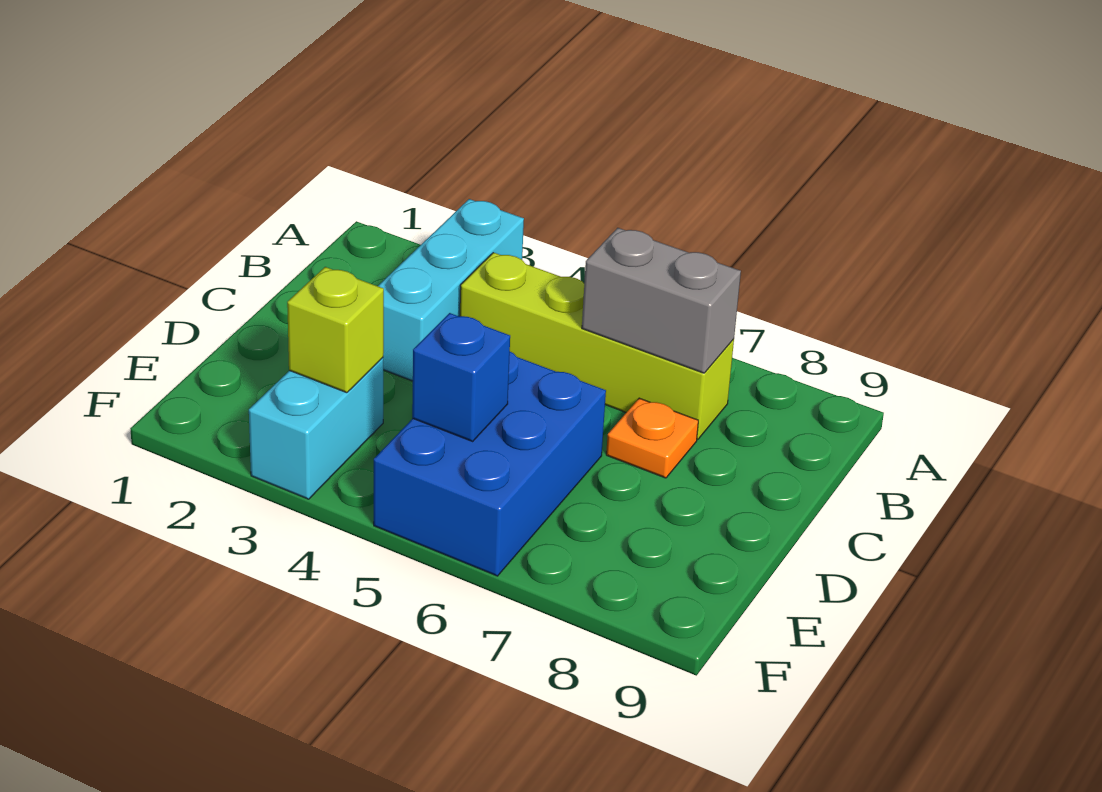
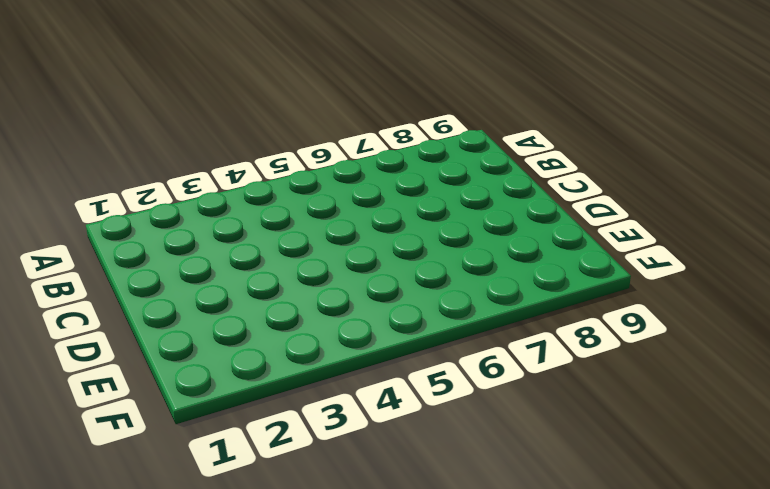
none -> cyan brick A3:C3 level 1
none -> lime brick B4:B7 level 1

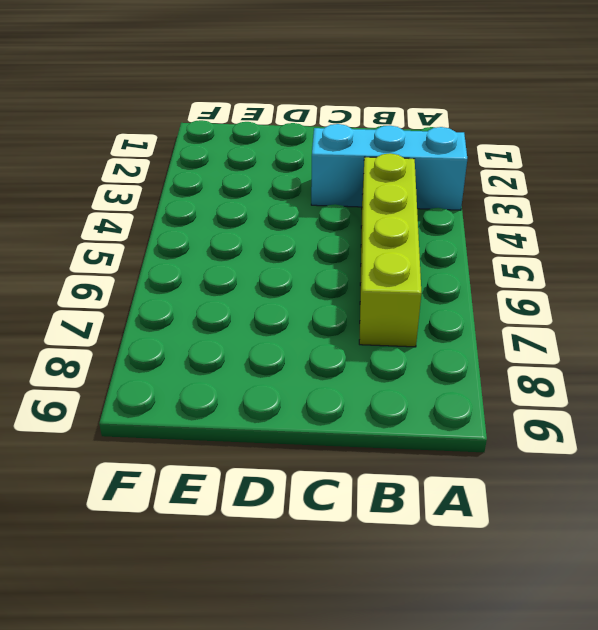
none -> orange plate C7 level 1
none -> blue brick D5:F6 level 1

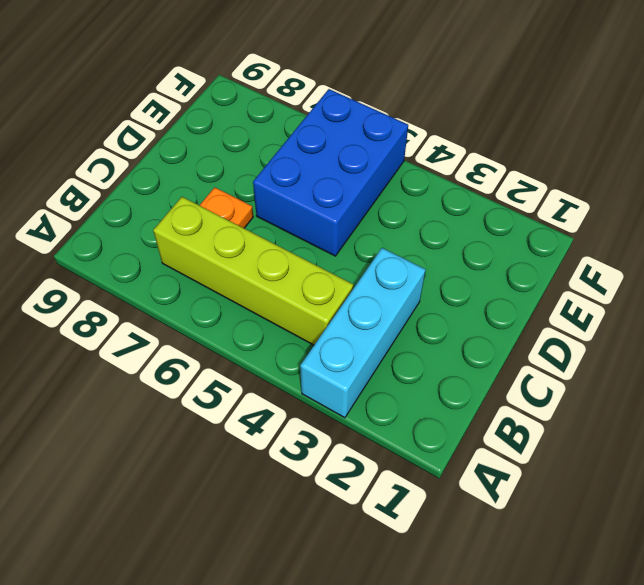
none -> cyan brick E3:F3 level 1
none -> grey brick B6:B7 level 2

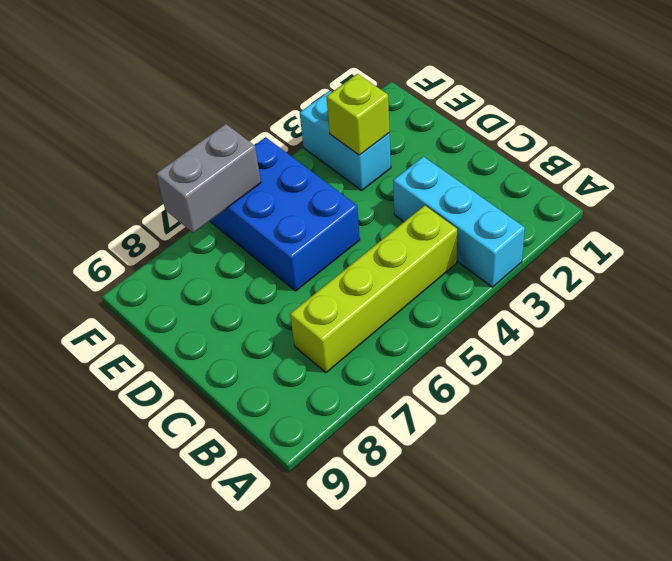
grey brick F6:F7 level 2 -> grey brick B6:B7 level 2
none -> orange plate C7 level 1
none -> blue brick E5 level 2

